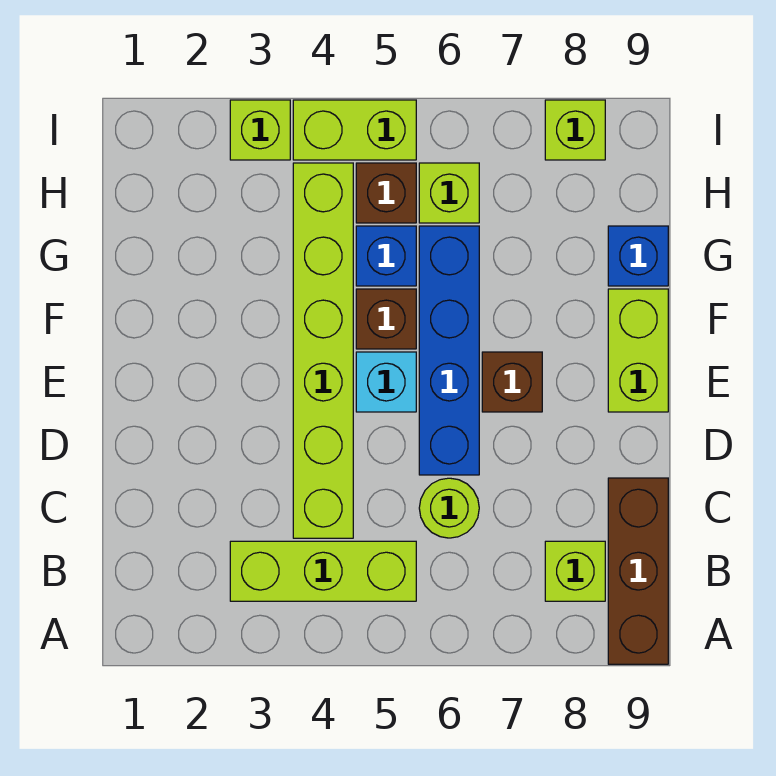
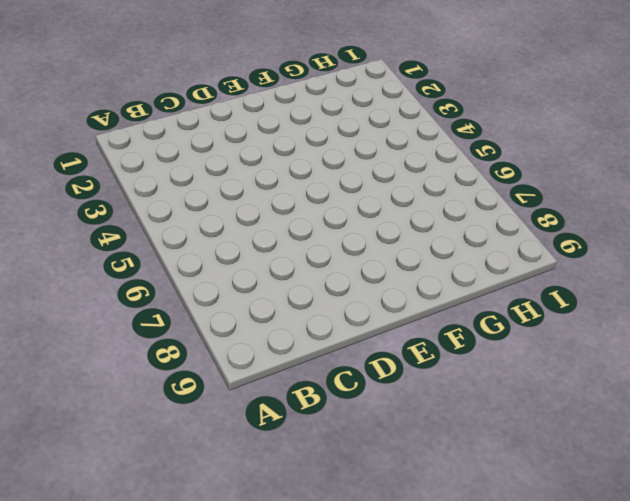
none -> brown brick A9:C9 level 1
none -> lime brick B3:B5 level 1
none -> lime brick B8 level 1

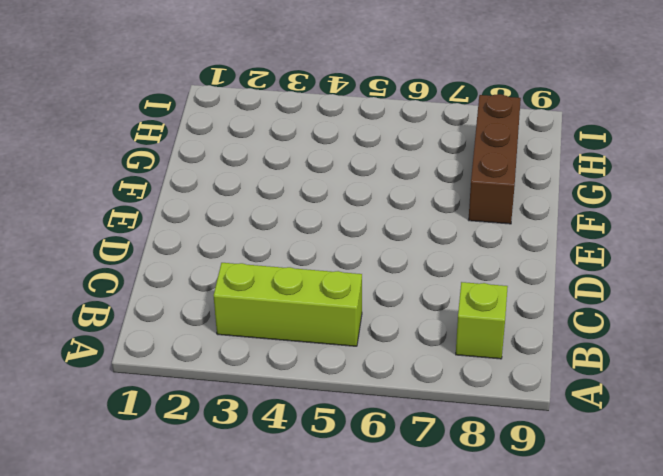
brown brick F8:H8 level 1 -> brown brick A9:C9 level 1
none -> lime brick C4:H4 level 1
none -> lime round brick C6 level 1
none -> blue brick D6:G6 level 1

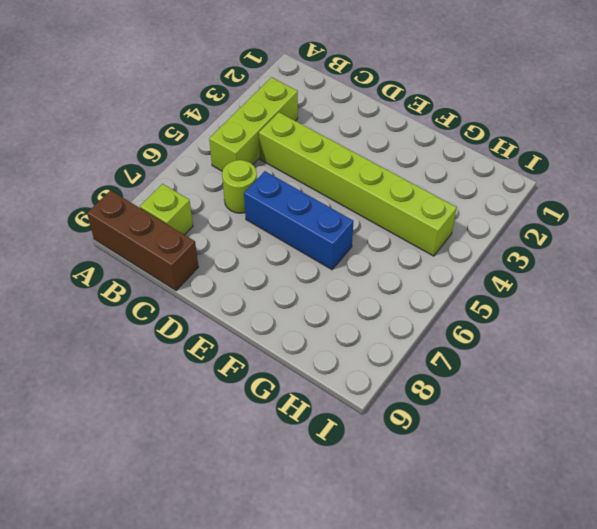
blue brick D6:F6 level 1 -> blue brick D6:G6 level 1
none -> cyan brick E5 level 1
none -> brown brick E7 level 1
none -> lime brick E9:F9 level 1

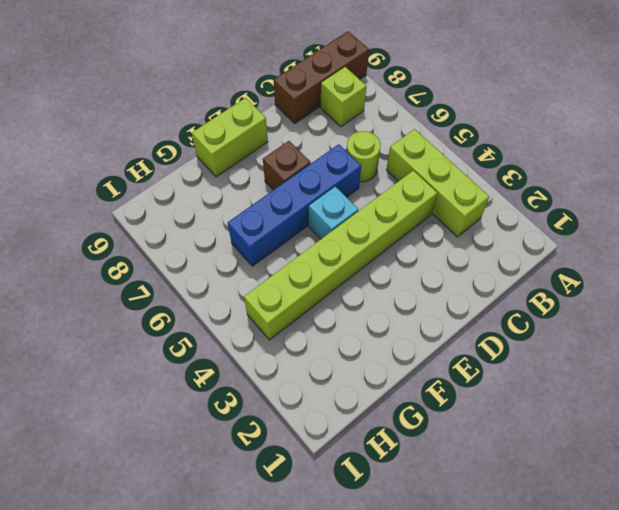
none -> brown brick F5 level 1
none -> blue brick G5 level 1
none -> blue brick G9 level 1

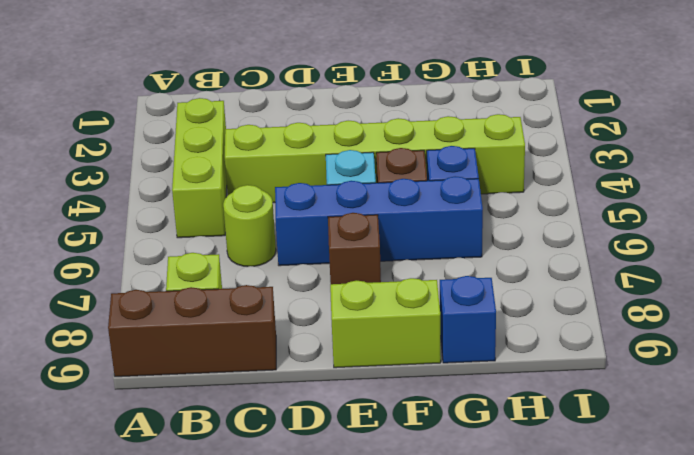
none -> brown brick H5 level 1
none -> lime brick H6 level 1
none -> lime brick I3 level 1

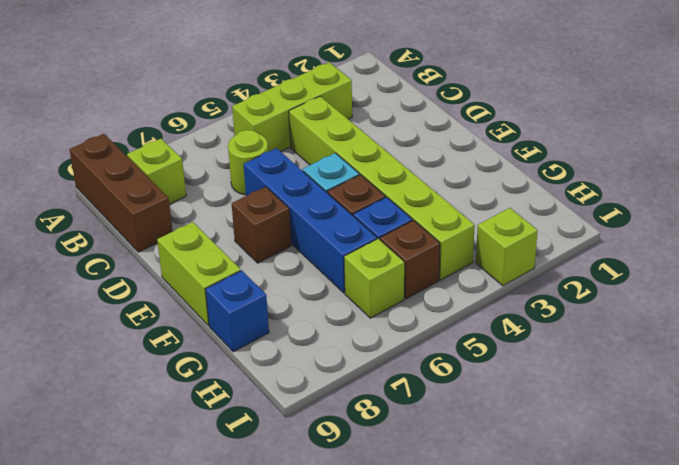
none -> lime brick I4:I5 level 1
none -> lime brick I8 level 1

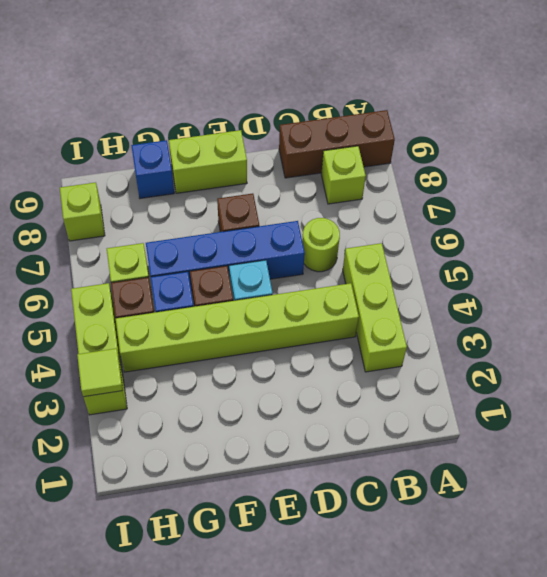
lime tile I3 level 2 -> none

